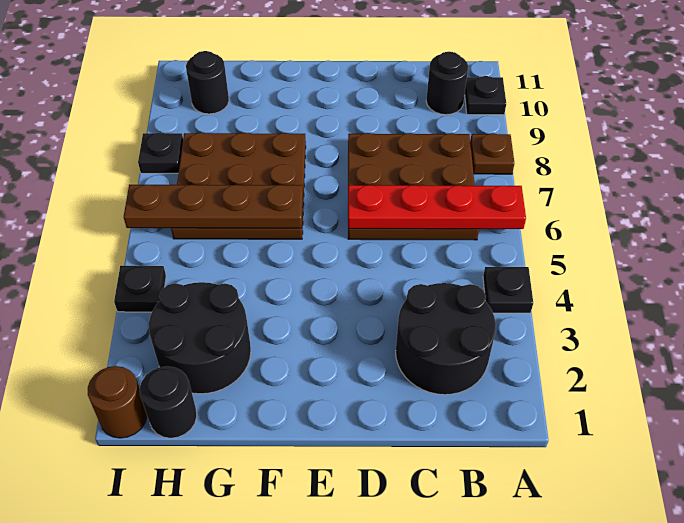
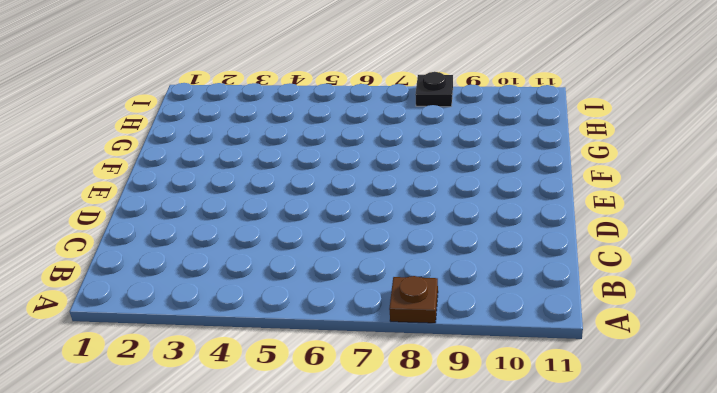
none -> black plate A4 level 1
none -> black plate A10 level 1
none -> black round brick B2:C3 level 1

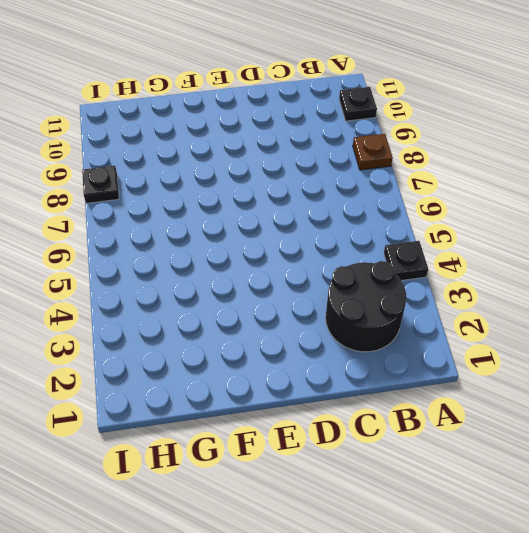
none -> brown plate B6:D8 level 1
none -> black round brick B10 level 1
none -> brown plate F6:H8 level 1

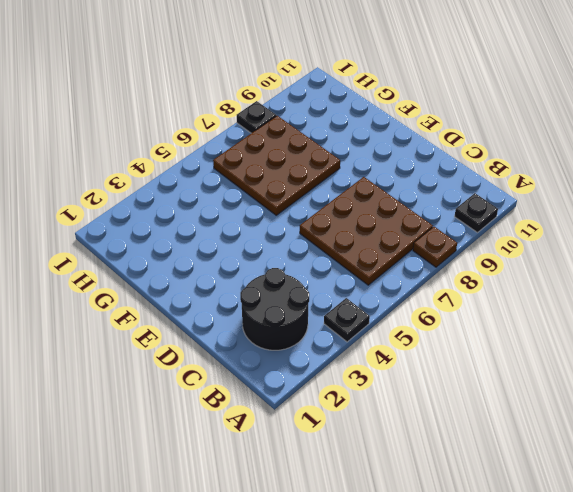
none -> black round brick B10 level 1
none -> black round brick G2:H3 level 1
none -> black round brick H1 level 1

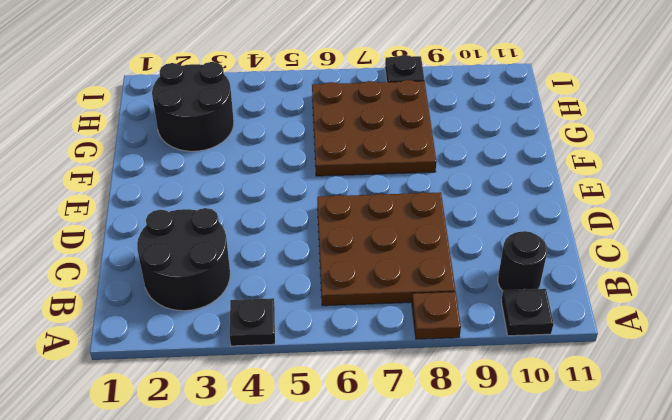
none -> black round brick H1 level 1
none -> black round brick H10 level 1
none -> brown round brick I1 level 1

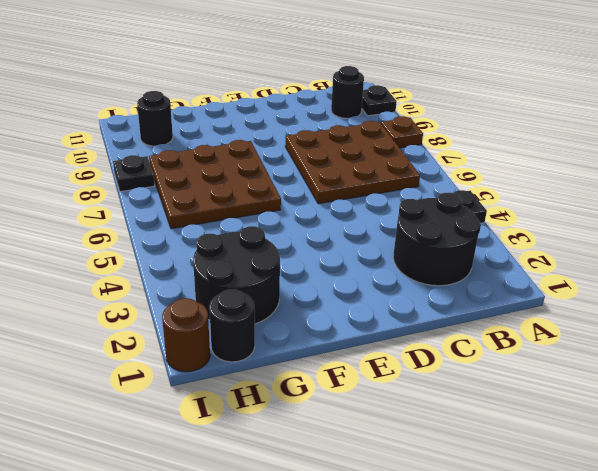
none -> black plate I4 level 1
none -> red plate A6:D6 level 2
none -> brown plate F6:I6 level 2

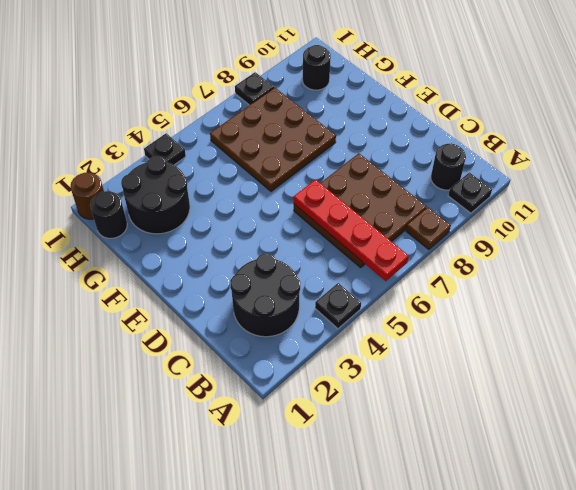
none -> brown plate F6:I6 level 2

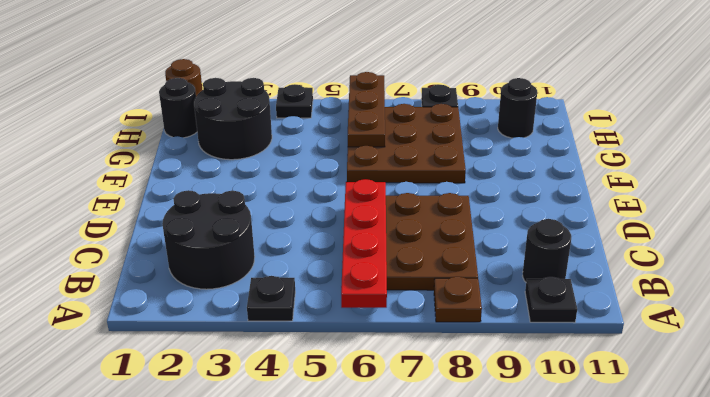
brown plate G6:I6 level 2 -> brown plate F6:I6 level 2

